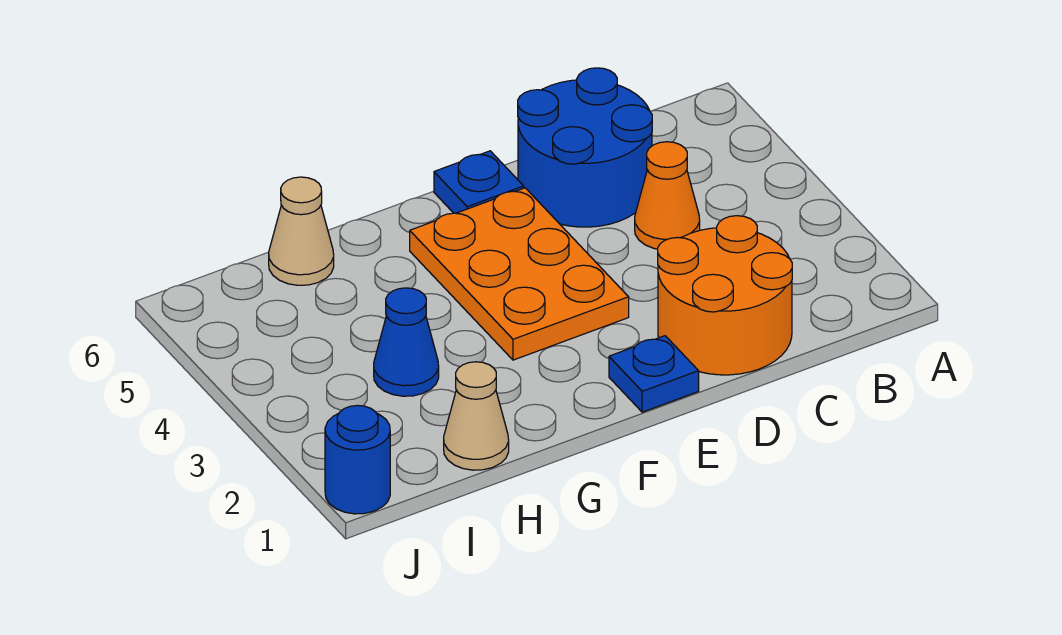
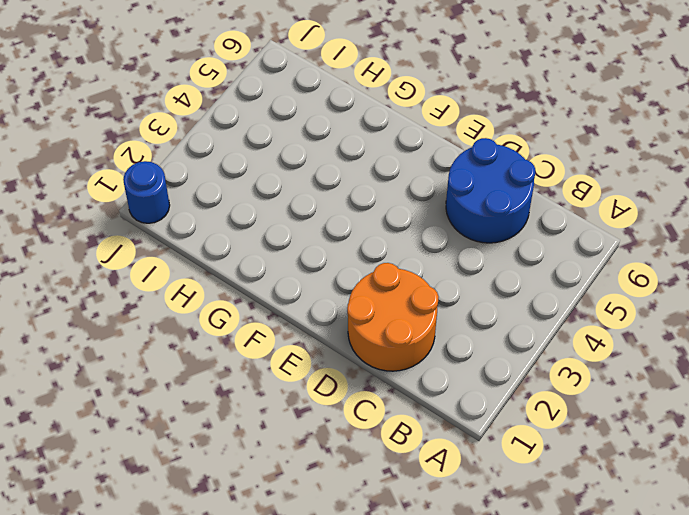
none -> orange cone C4 level 1
none -> blue plate E1 level 1

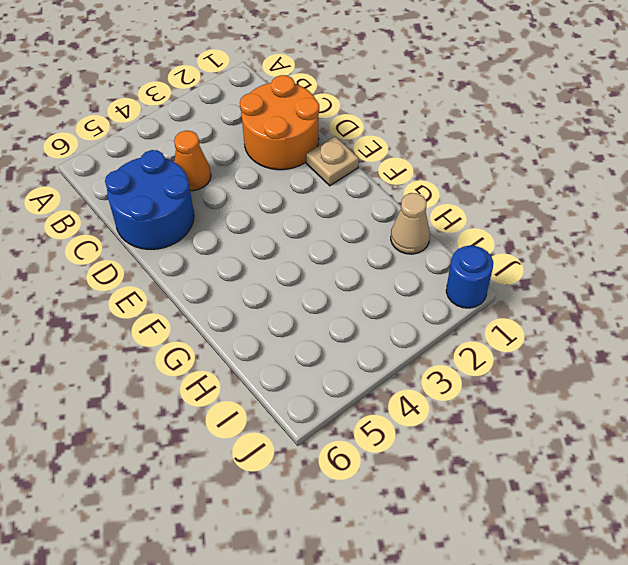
tan plate E1 level 1 -> blue plate E1 level 1
none -> orange plate E3:F5 level 1
none -> blue plate E6 level 1

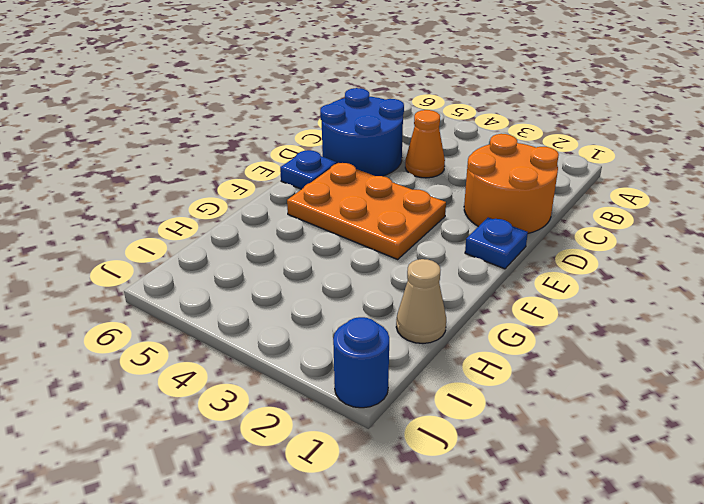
none -> blue cone H3 level 1
none -> tan cone H6 level 1

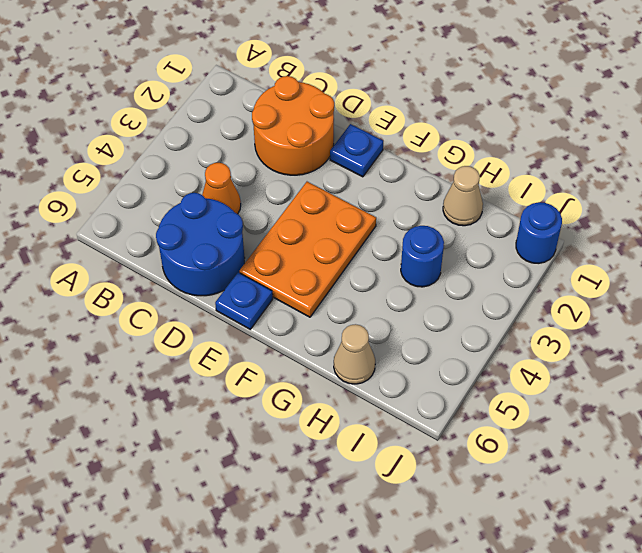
blue round brick H3 level 1 -> blue cone H3 level 1

